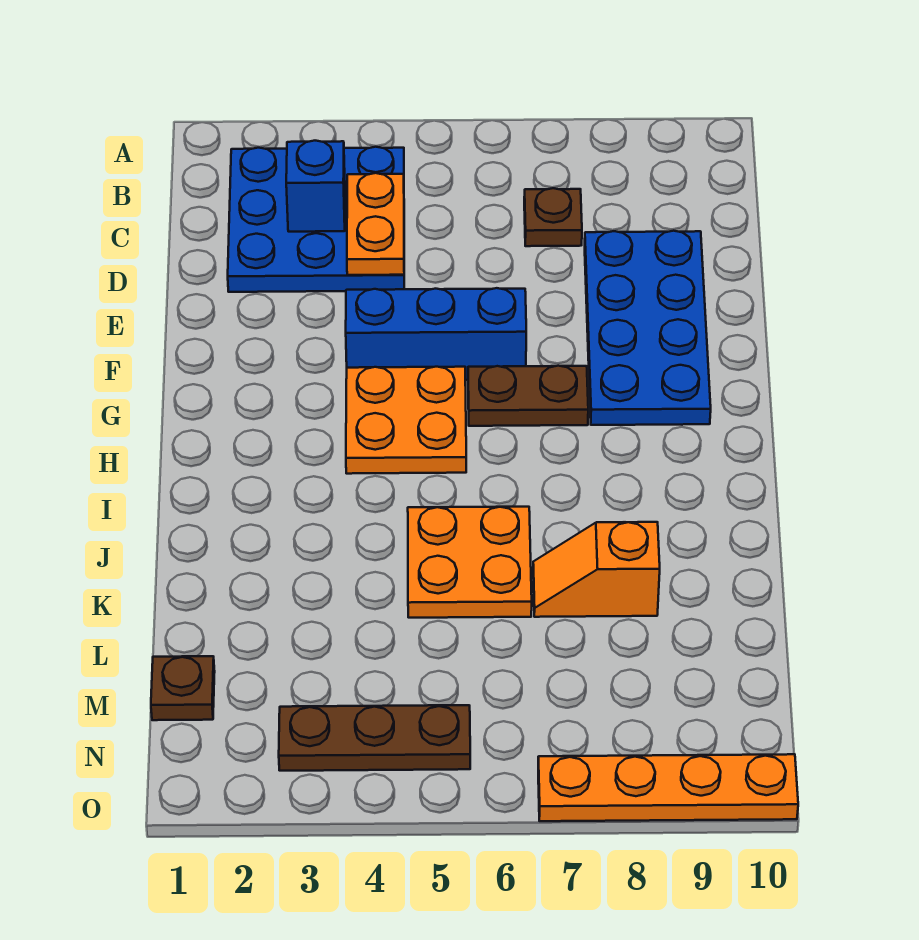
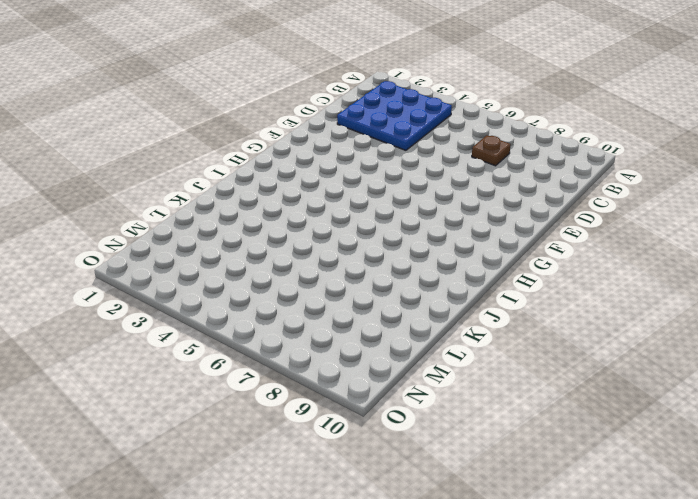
none -> blue plate D8:G9 level 1
none -> blue brick F4:F6 level 1
none -> orange plate G4:H5 level 1

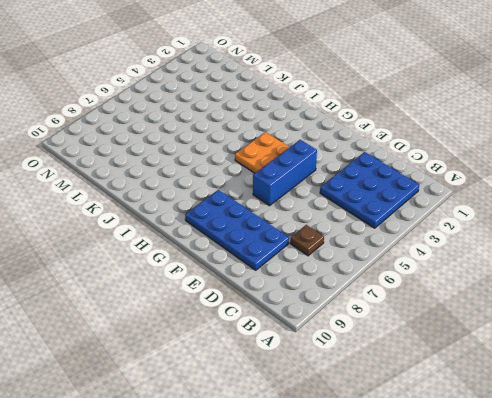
none -> brown plate G6:G7 level 1
none -> orange plate J5:K6 level 1
none -> orange slope K7:K8 level 1 top 8

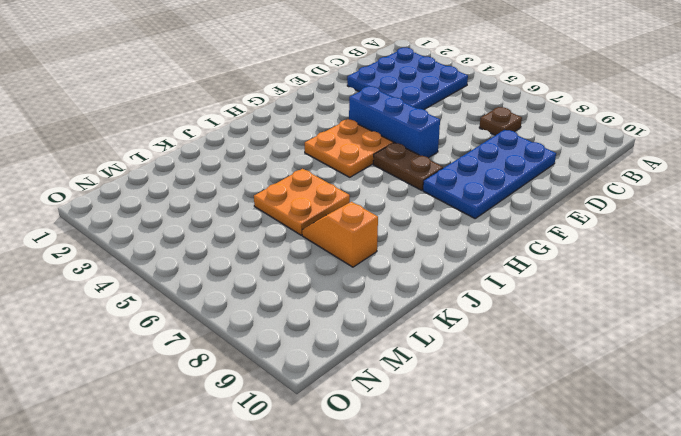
none -> brown plate M1 level 1
none -> brown plate N3:N5 level 1
none -> orange plate O7:O10 level 1

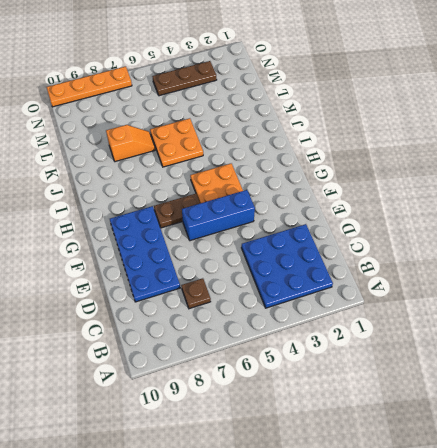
none -> brown plate M1 level 1
none -> blue brick C3 level 2
none -> orange plate C4:D4 level 2

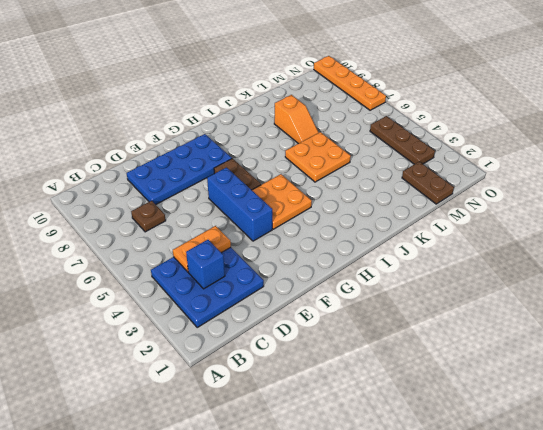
brown plate M1:M2 level 1 -> brown plate M1 level 1

